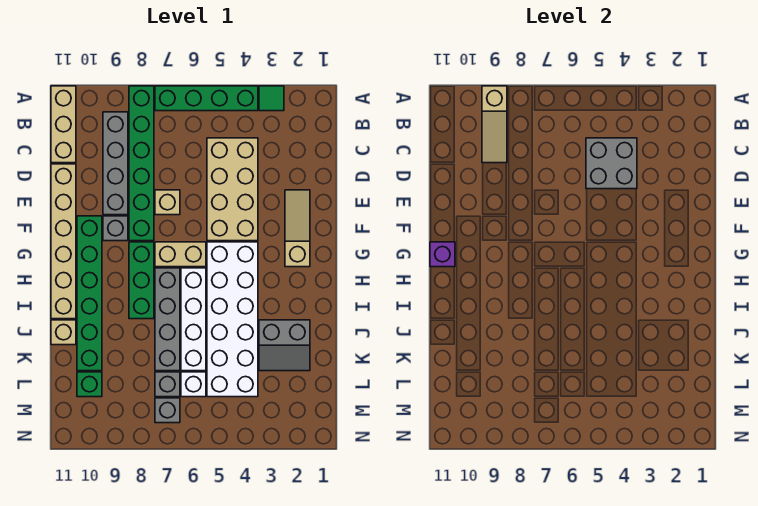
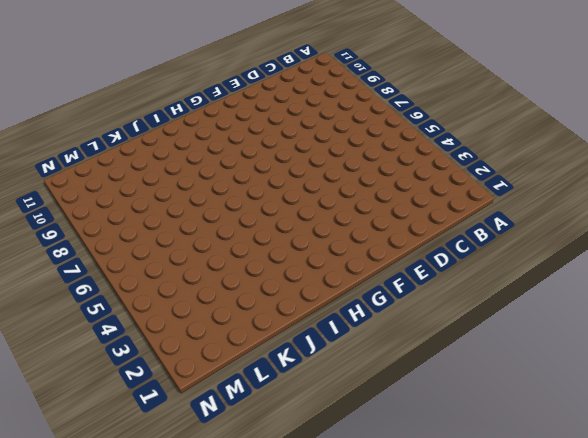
none -> green tile A3 level 1
none -> green brick A4:A7 level 1
none -> green brick A8:F8 level 1

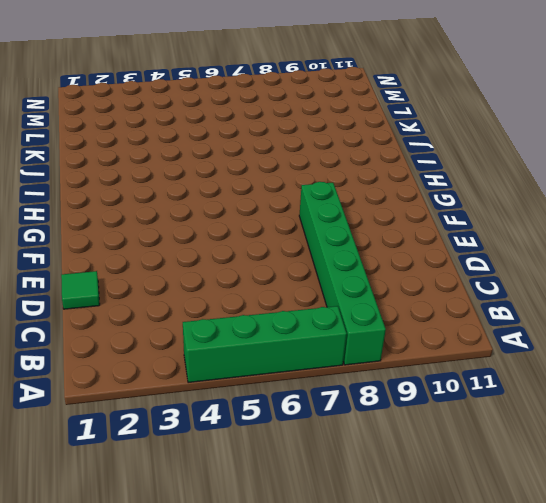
green tile D1 level 1 -> green tile A3 level 1
none -> tan brick A11:C11 level 1
none -> grey brick B9:E9 level 1
none -> tan brick C4:F5 level 1

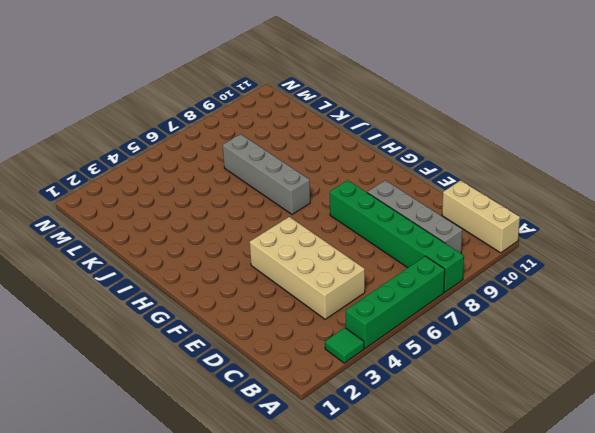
none -> tan brick D11:I11 level 1
none -> tan slope E2:G2 level 1 top G
none -> tan brick E7 level 1

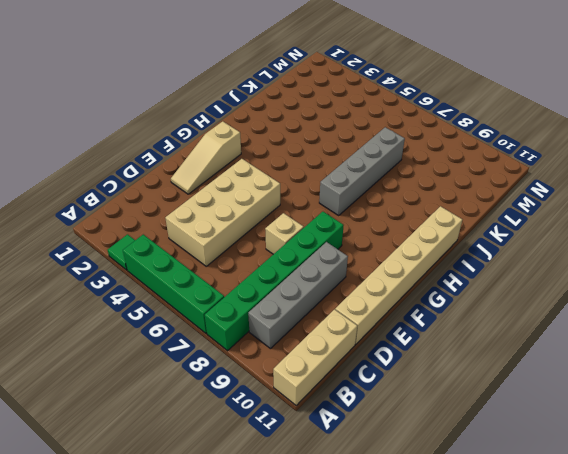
none -> grey brick F9 level 1
none -> green brick F10:K10 level 1
none -> white brick G4:L5 level 1

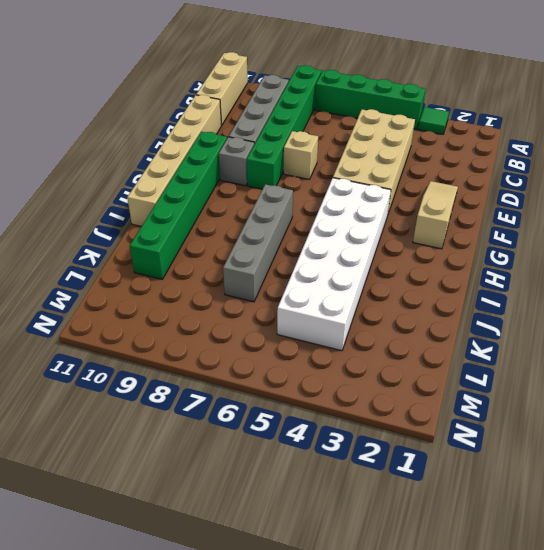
none -> tan brick G6:G7 level 1
none -> green brick G8:I8 level 1
none -> white brick H6:K6 level 1

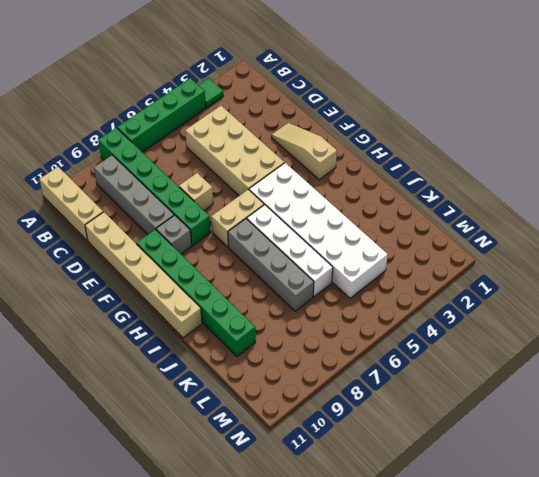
none -> green brick G8:I8 level 1
none -> grey slope J2:K3 level 1 top J
none -> tan brick J11 level 1

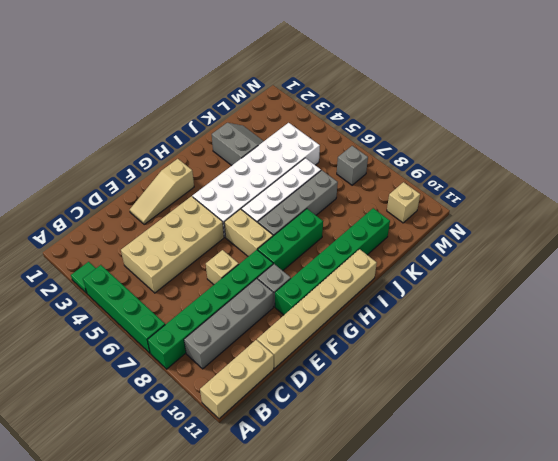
tan brick M10 level 1 -> tan brick J11 level 1
none -> white brick L6 level 1
none -> grey brick L7 level 1
none -> green brick L10 level 1

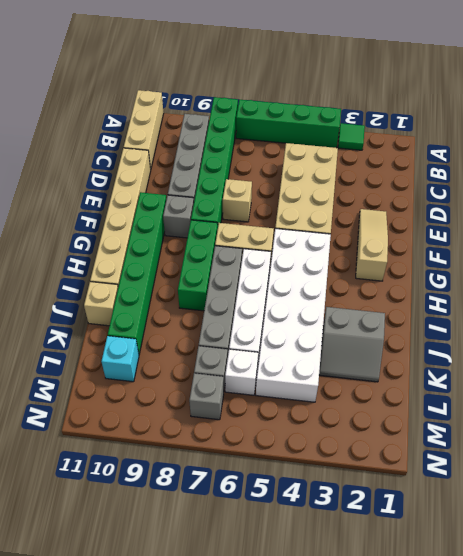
cyan brick L10 level 1 -> green brick L10 level 1
none -> tan slope A9:C9 level 2 top A
none -> grey brick C4:D5 level 2
none -> purple brick G11 level 2

